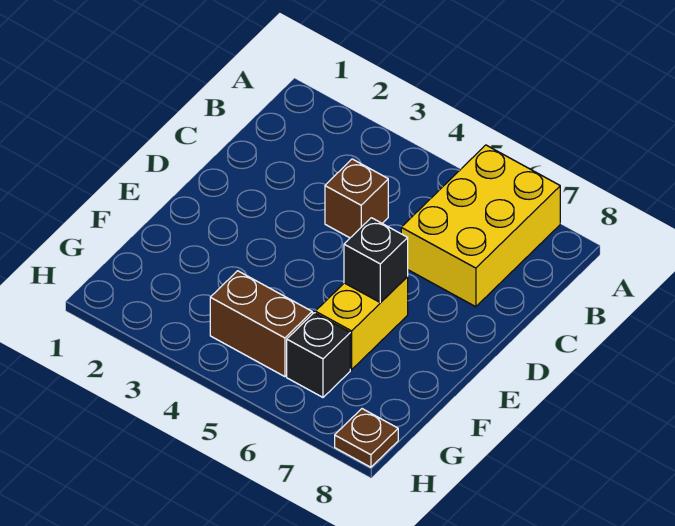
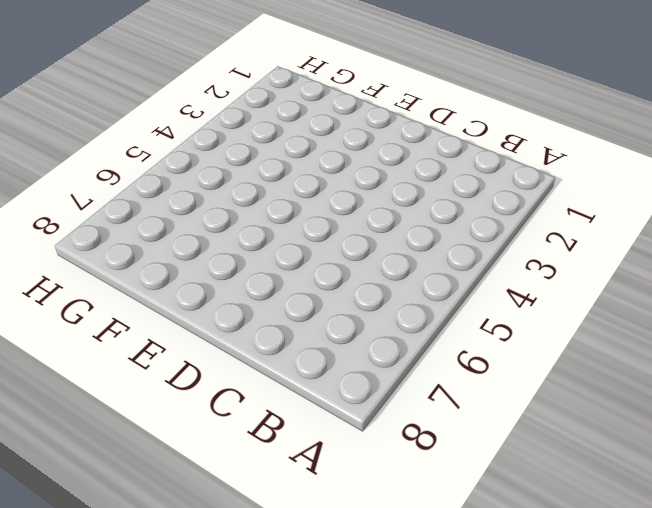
none -> yellow brick A6:C7 level 1
none -> brown brick C4 level 1

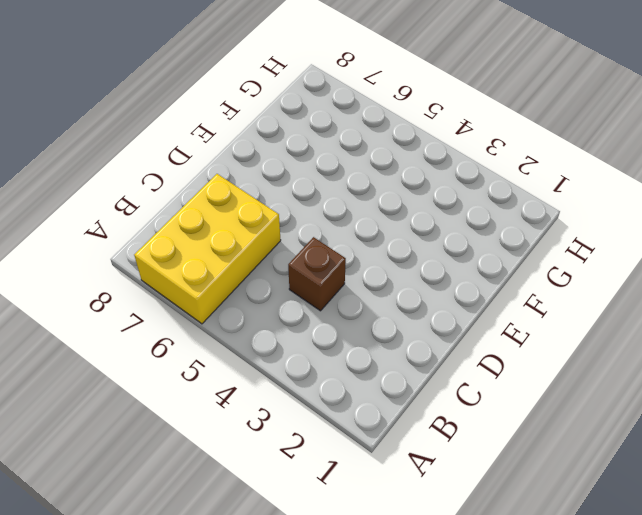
none -> yellow brick E6:F6 level 1
none -> brown brick G4:G5 level 1

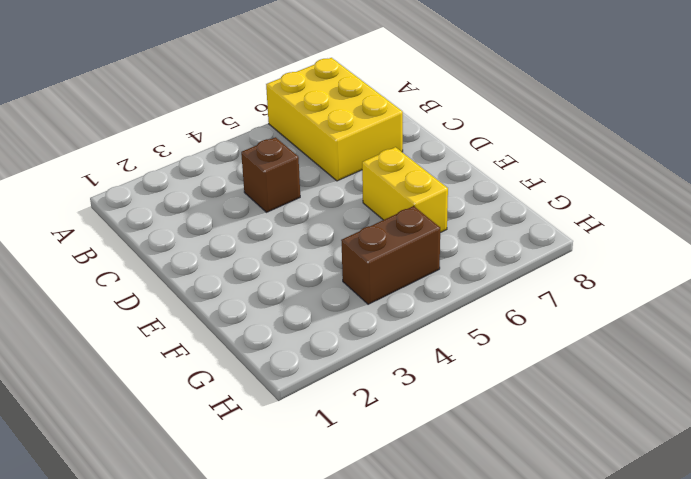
none -> black brick G6 level 1
none -> brown plate H8 level 1

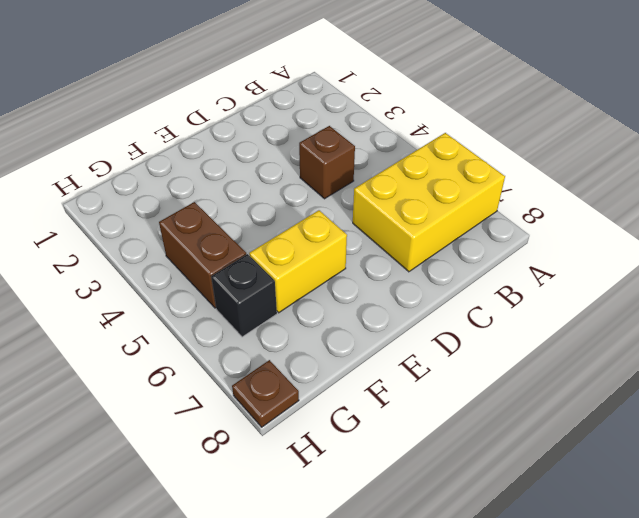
none -> black brick E6 level 2

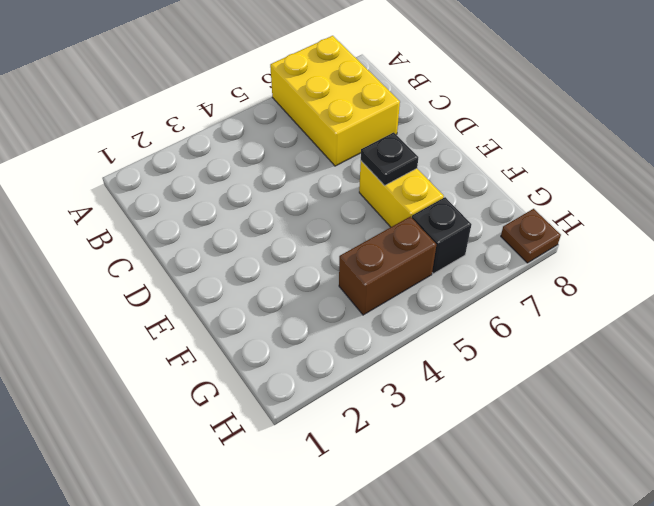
black plate E6 level 2 -> black brick E6 level 2
none -> brown brick C4 level 1

